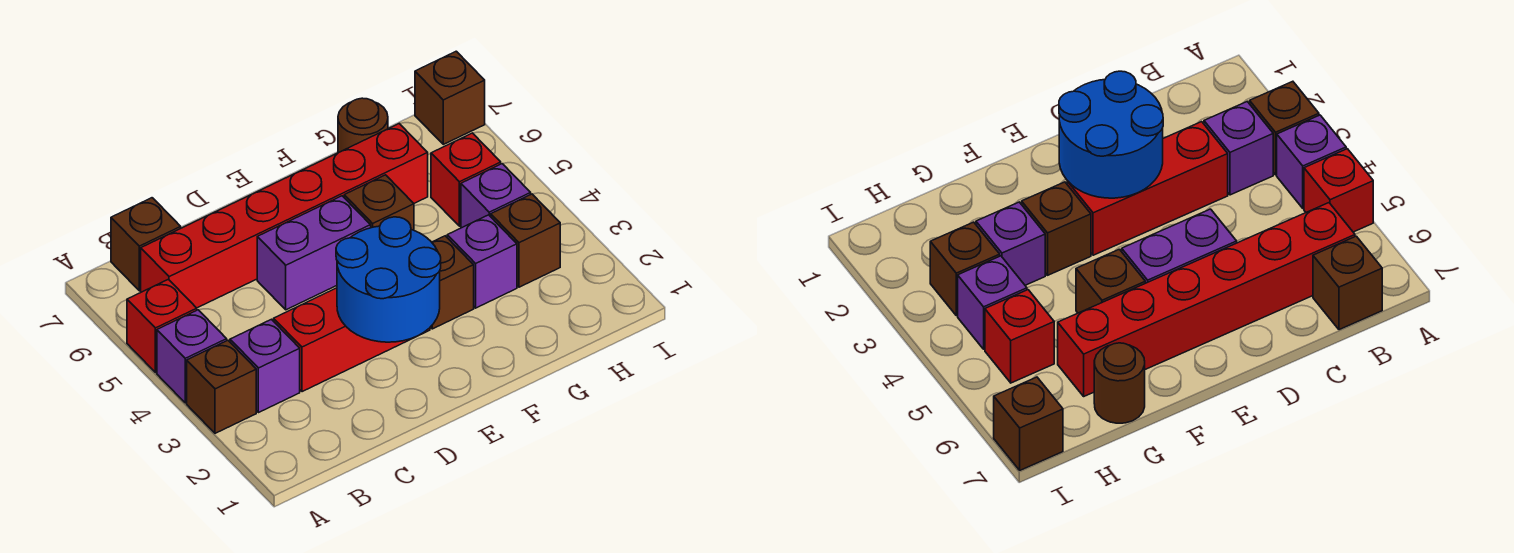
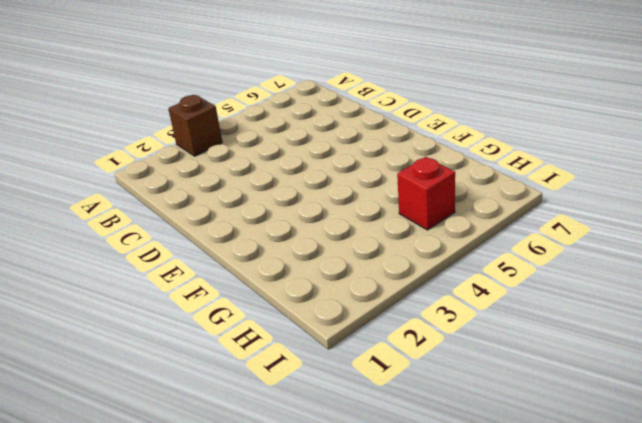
none -> purple brick A4 level 1
none -> red brick A5 level 1
none -> purple brick B3 level 1

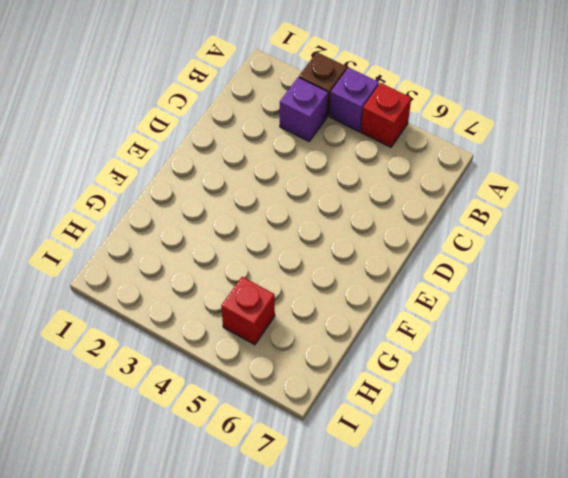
none -> red brick B6:G6 level 1
none -> brown brick B7 level 1
none -> red brick C3:E3 level 1

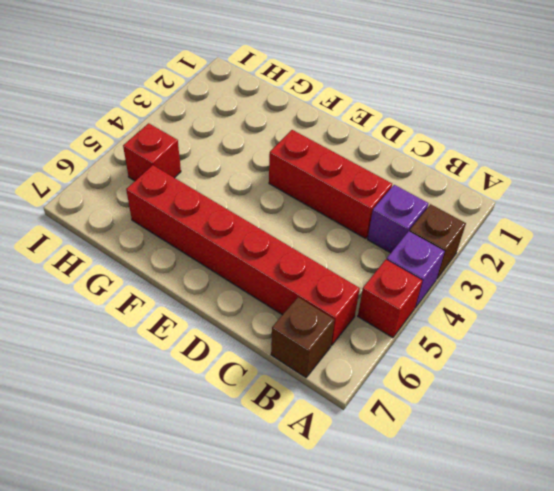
none -> purple brick D5:E5 level 1
none -> brown brick F3 level 1
none -> brown brick F5 level 1

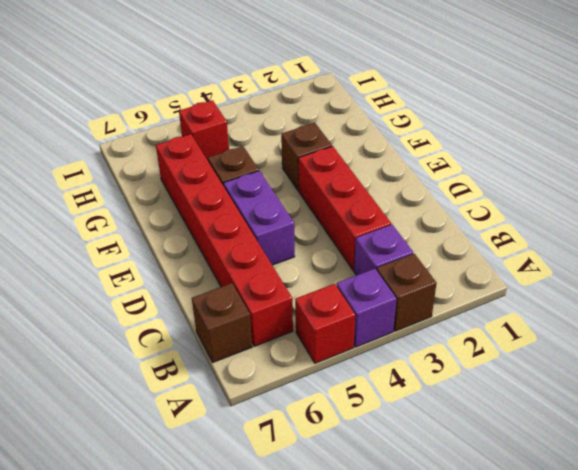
none -> purple brick G3 level 1
none -> brown round brick G7 level 1
none -> brown brick H3 level 1

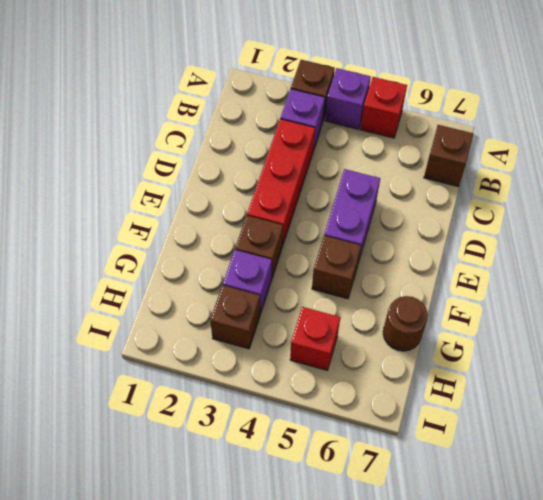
none -> red brick B6:G6 level 1
none -> purple brick H4 level 1
none -> brown brick I7 level 1

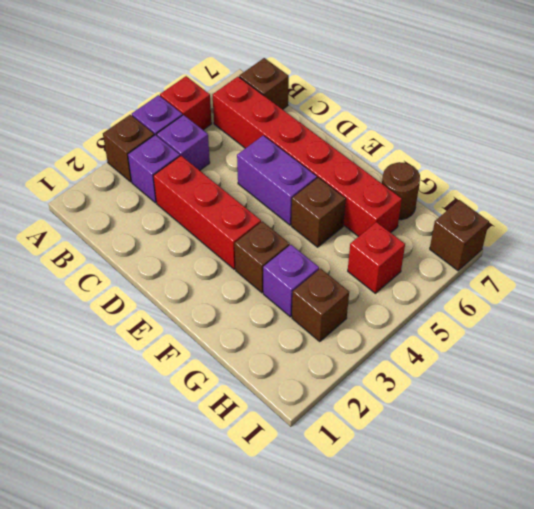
purple brick B4 level 1 -> purple brick H4 level 1
none -> blue round brick D2:E3 level 2

